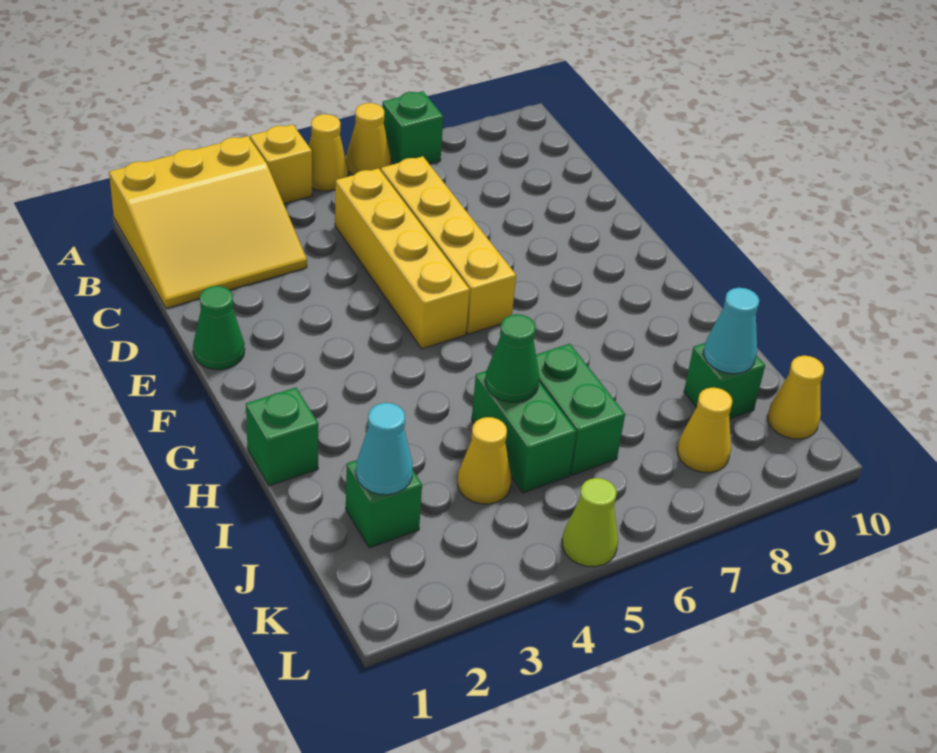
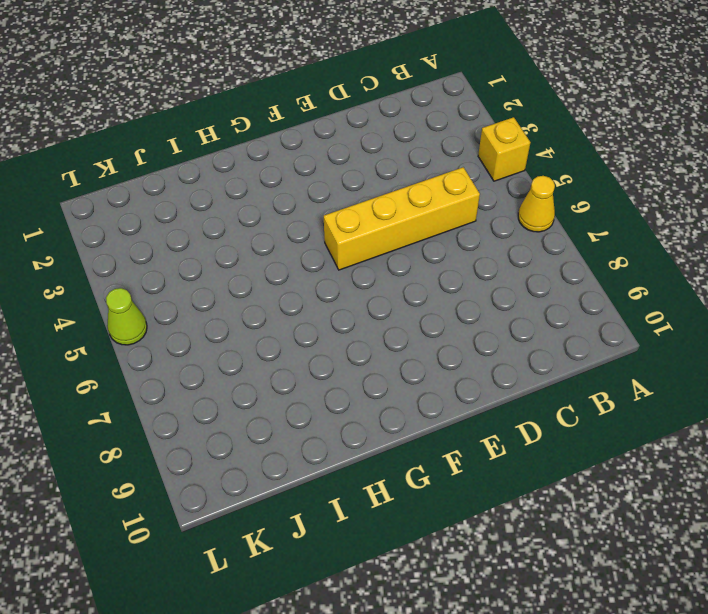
none -> yellow slope A1:C3 level 1 top A
none -> yellow cone A5 level 1
none -> green brick A7 level 1

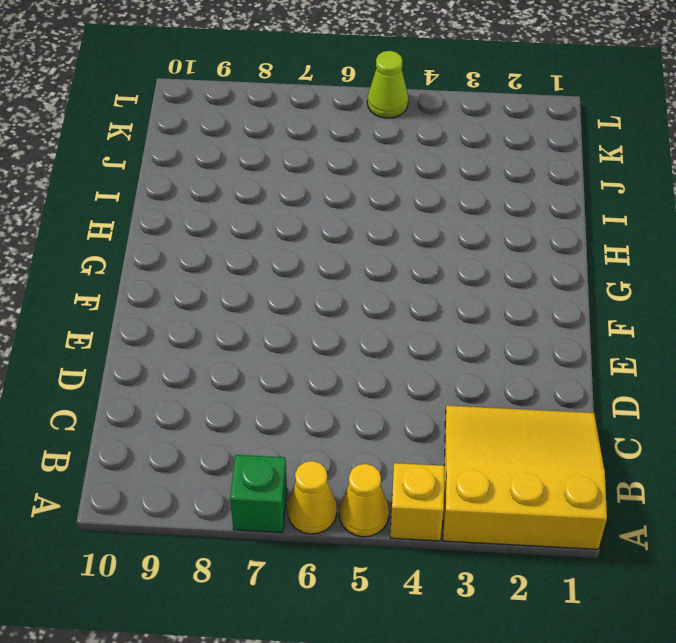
none -> yellow brick C5:F5 level 1
none -> yellow brick C6:F6 level 1
none -> green cone E1 level 1

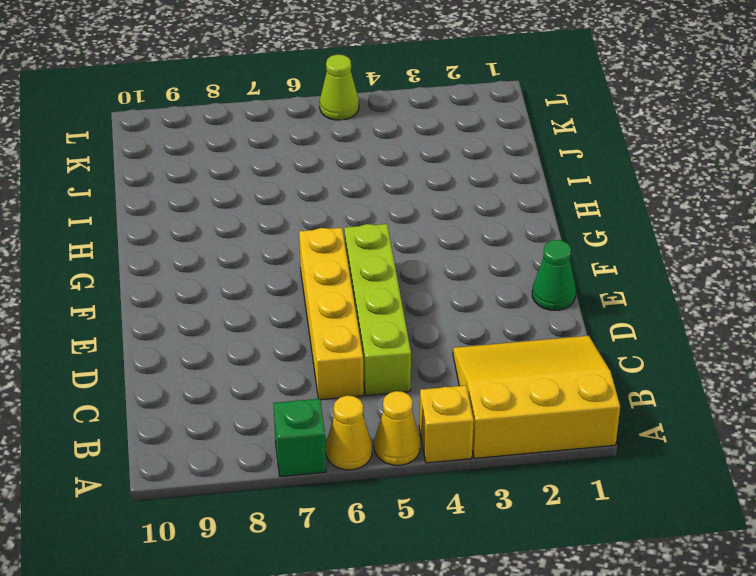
lime brick C5:F5 level 1 -> yellow brick C5:F5 level 1
none -> green brick H1 level 1
none -> green brick I5:J5 level 1
none -> green brick I6:J6 level 1

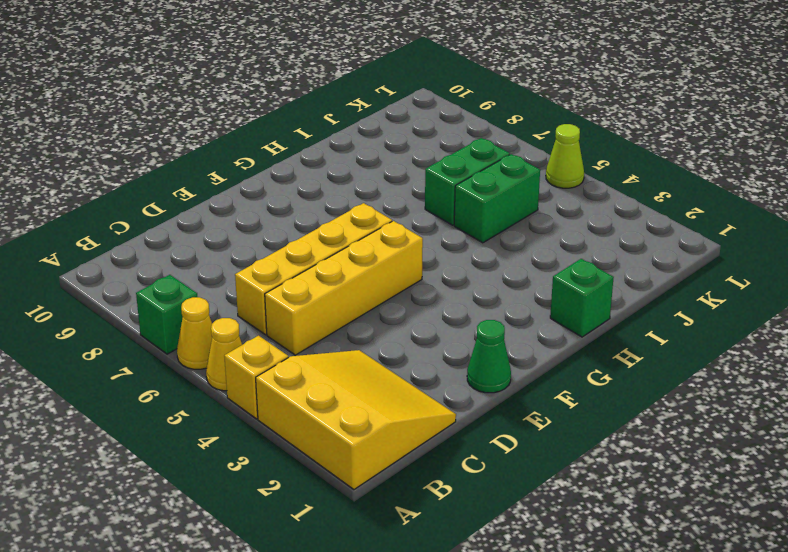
none -> green brick J2 level 1
none -> yellow cone J4 level 1
none -> green brick J9 level 1

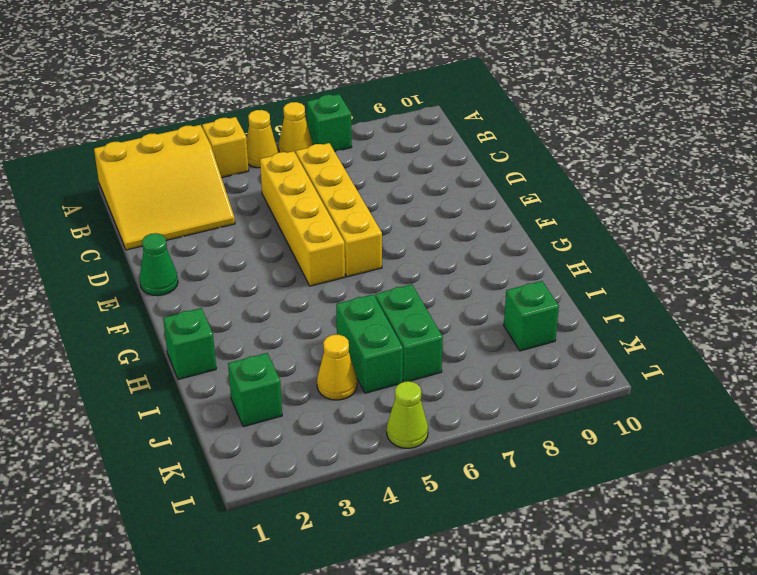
none -> yellow cone K8 level 1
none -> yellow cone K10 level 1
none -> green cone I5 level 2

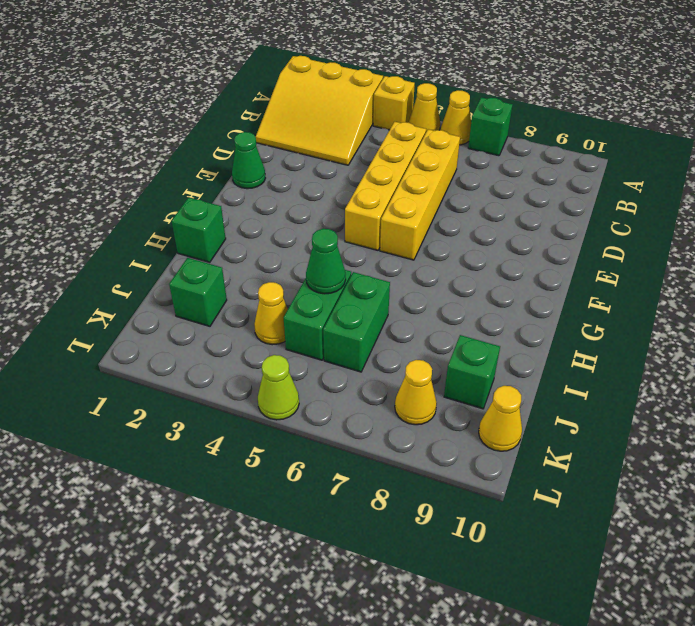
none -> cyan cone J2 level 2
none -> cyan cone J9 level 2

